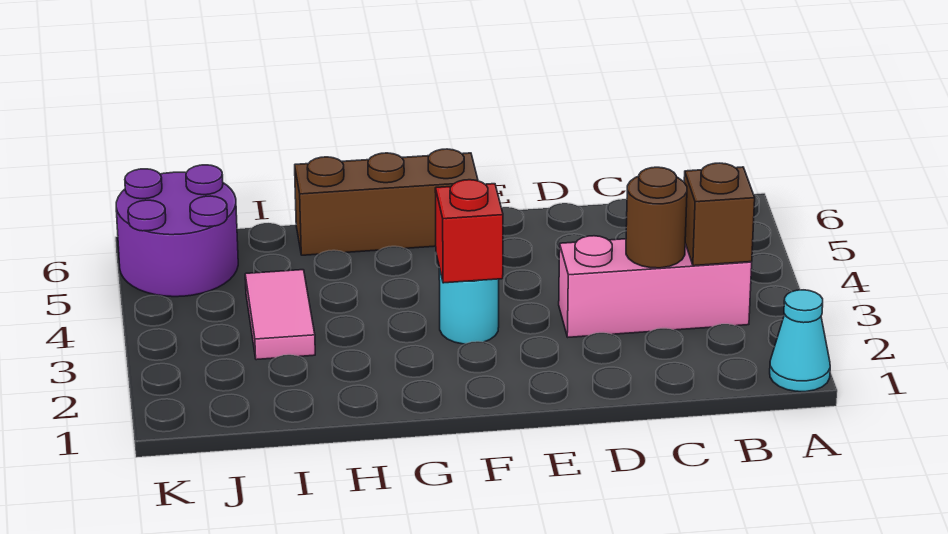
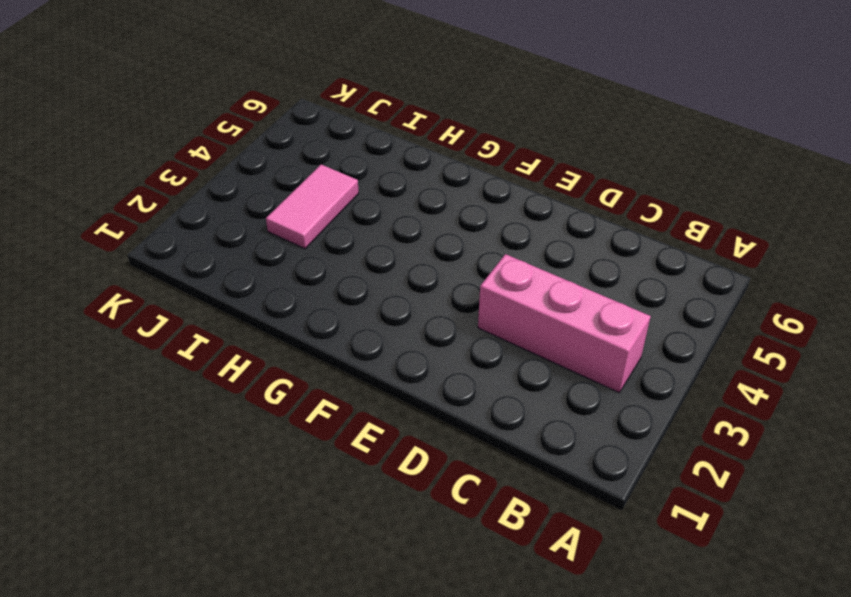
none -> cyan cone A1 level 1
none -> cyan round brick F3 level 1

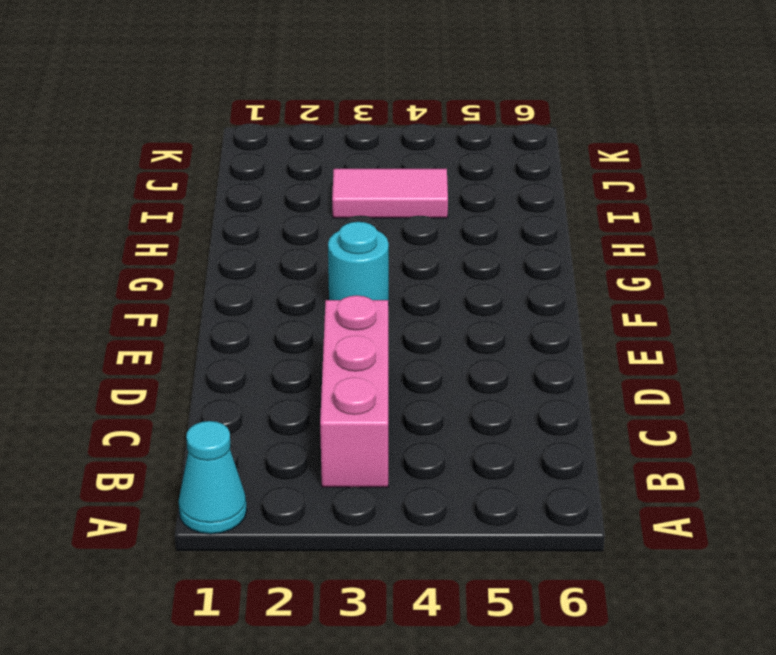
none -> brown brick F6:H6 level 1
none -> purple round brick J5:K6 level 1

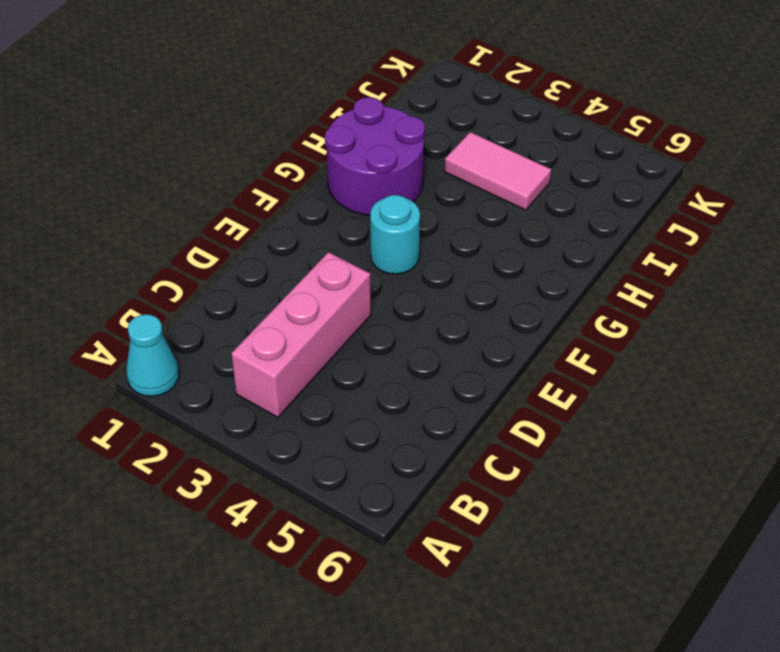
purple round brick G1:H2 level 1 -> purple round brick J5:K6 level 1
none -> brown brick F6:H6 level 1
none -> brown brick B3 level 2

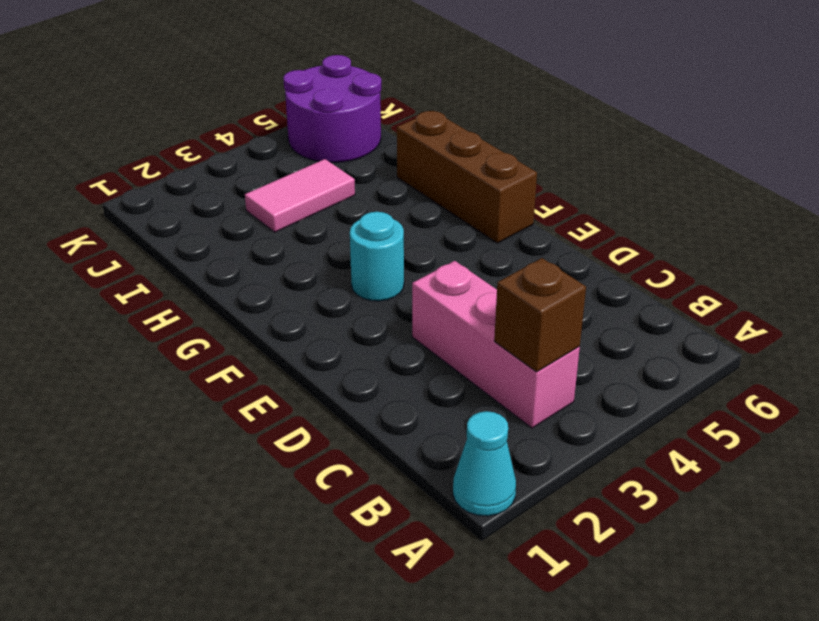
none -> brown round brick C3 level 2
none -> red brick F3 level 2

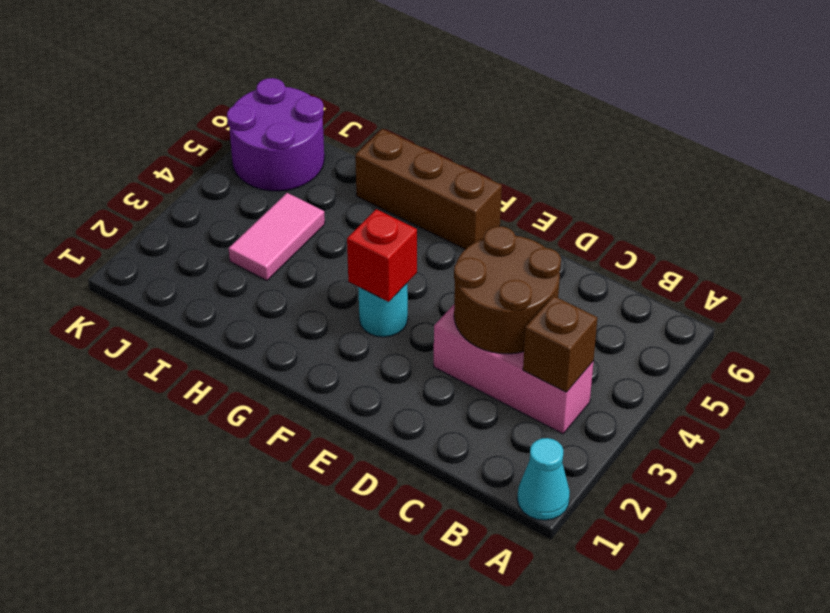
brown round brick C3:D4 level 2 -> brown round brick C3 level 2

